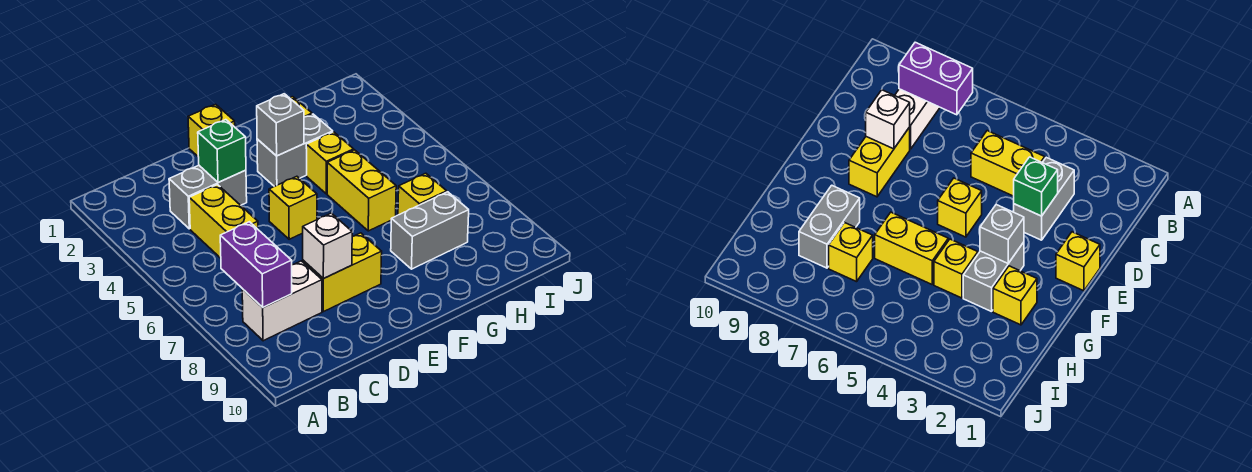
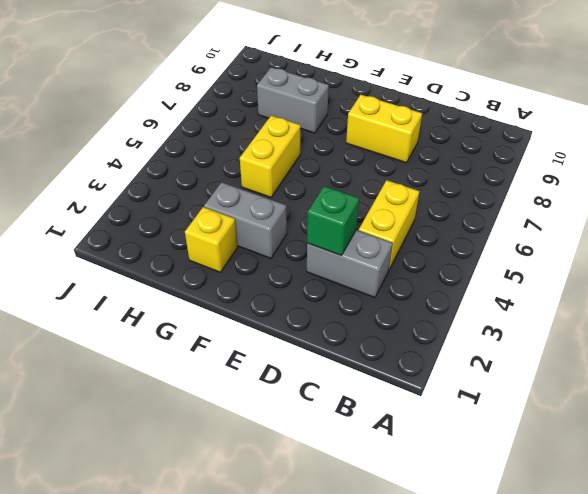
none -> white brick B8:C8 level 1
none -> yellow brick E1 level 1
none -> yellow brick E5 level 1

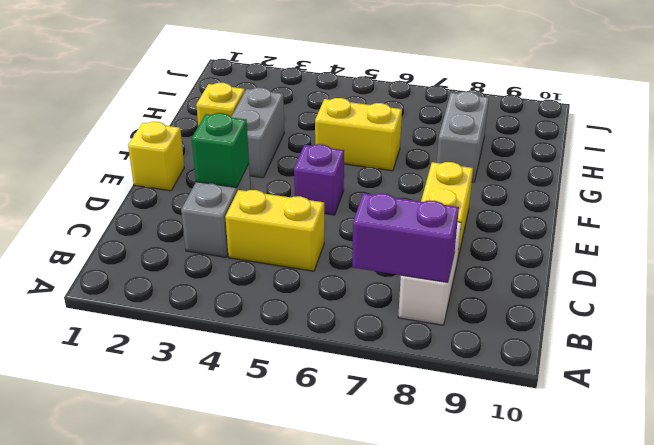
purple brick E5 level 1 -> yellow brick E5 level 1
none -> yellow brick G4 level 1
none -> yellow brick H7 level 1
none -> white brick D8 level 2

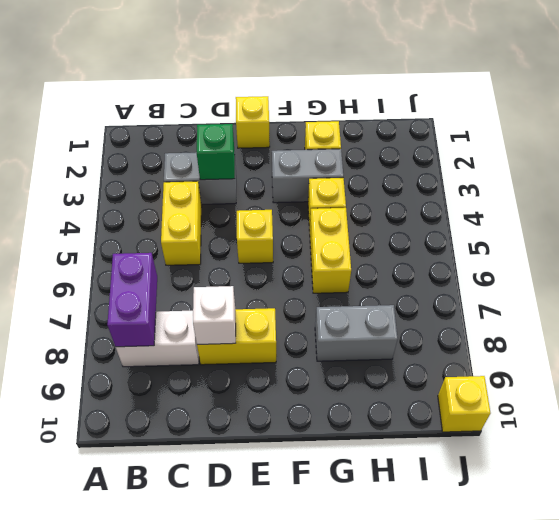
yellow brick J10 level 1 -> yellow brick H7 level 1
none -> grey brick F3 level 2

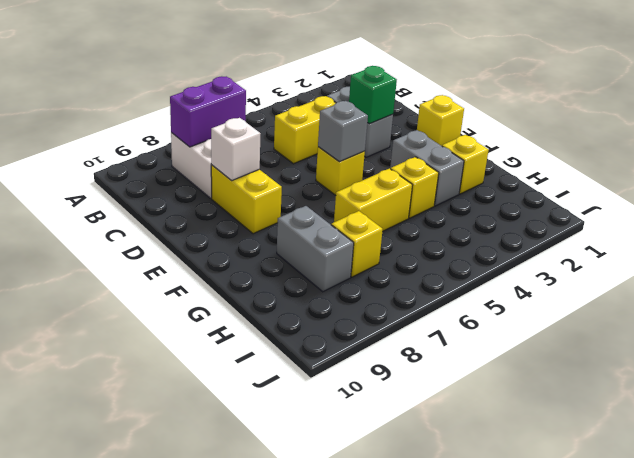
grey brick E5 level 2 -> grey brick F3 level 2

